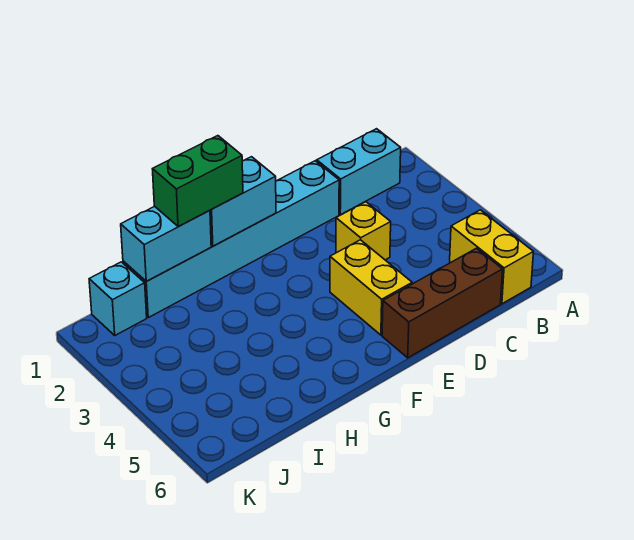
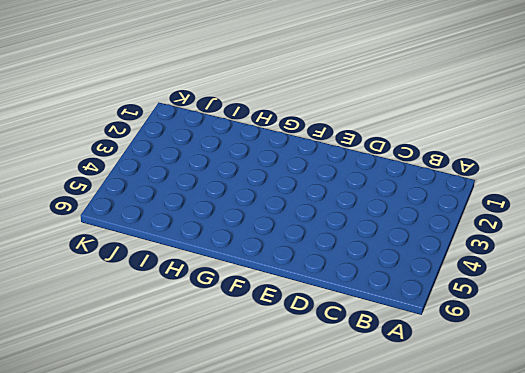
none -> cyan brick B1:C1 level 1
none -> yellow brick B5:B6 level 1

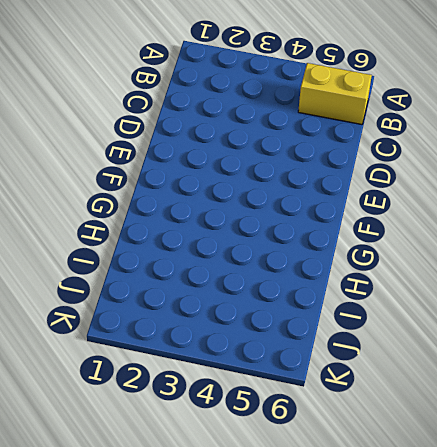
none -> cyan brick B1:C1 level 1
none -> brown brick C6:E6 level 1

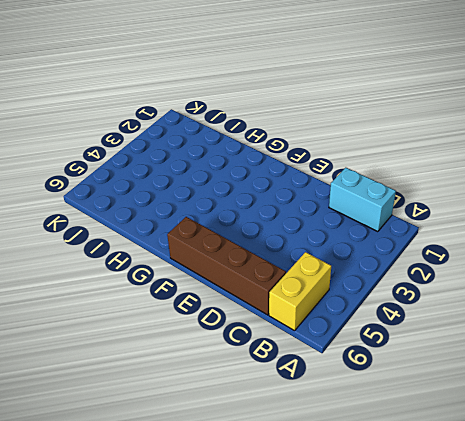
brown brick C6:F6 level 1 -> brown brick C6:E6 level 1
none -> cyan brick D1:I1 level 1
none -> yellow brick D3 level 1

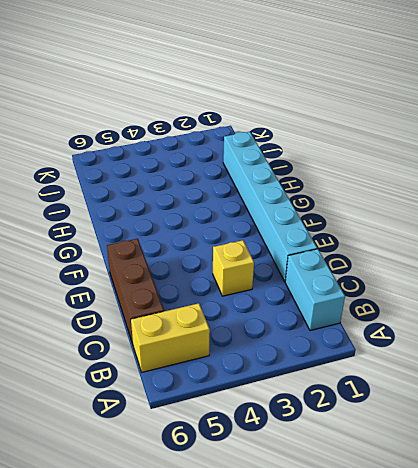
none -> yellow brick E4:E5 level 1
none -> cyan brick J1 level 1

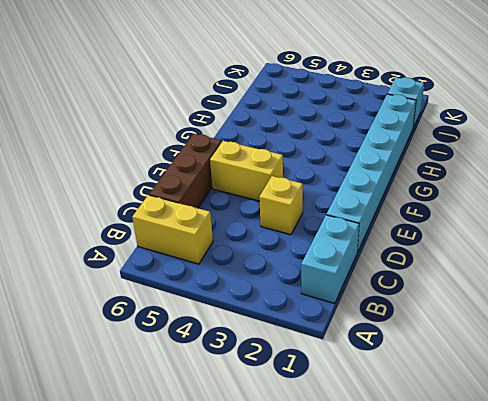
none -> cyan brick F1:G1 level 2
none -> cyan brick H1:I1 level 2

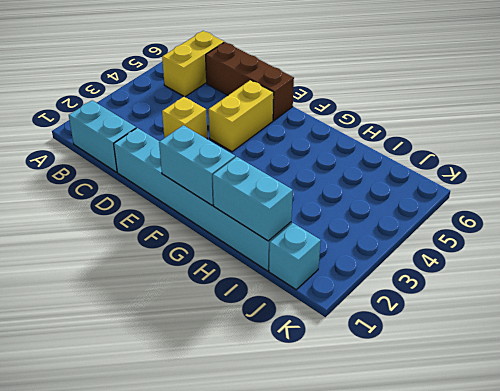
none -> green brick G1:H1 level 3

